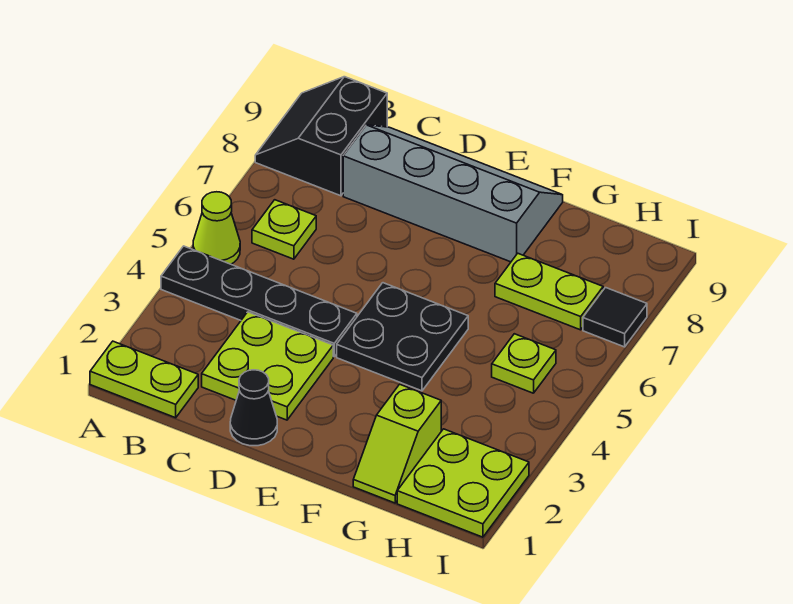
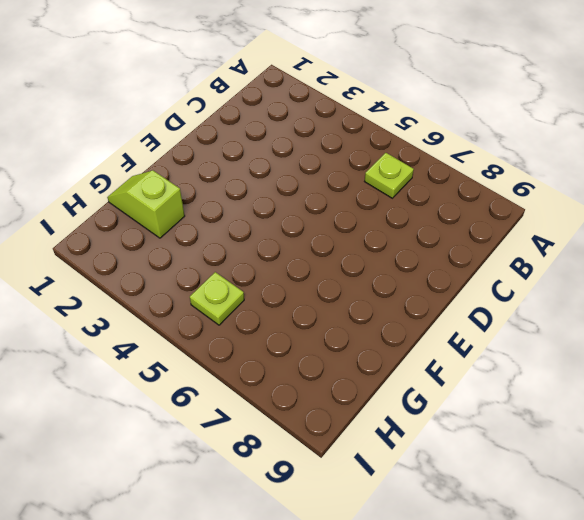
none -> lime plate A1:B1 level 1
none -> black plate A4:D4 level 1
none -> lime cone A5 level 1

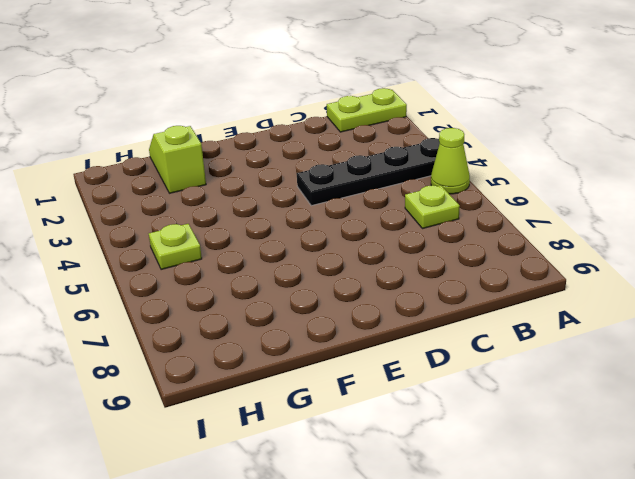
none -> black slope A8:B9 level 1 top B
none -> lime plate C2:D3 level 1
none -> grey slope C8:F9 level 1 top 8

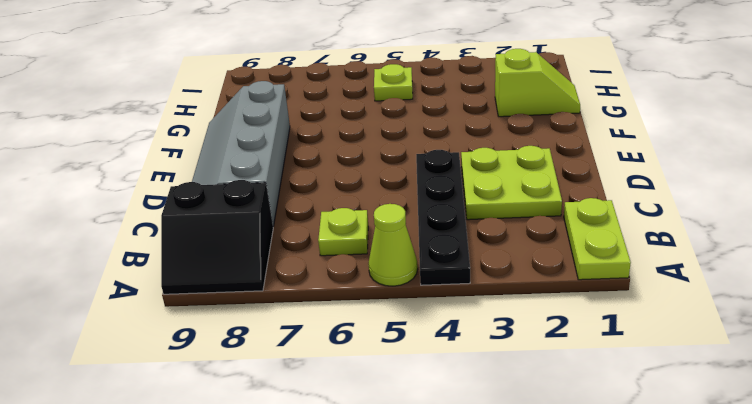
none -> black cone D1 level 1
none -> black plate E4:F5 level 1
none -> lime plate G7:H7 level 1

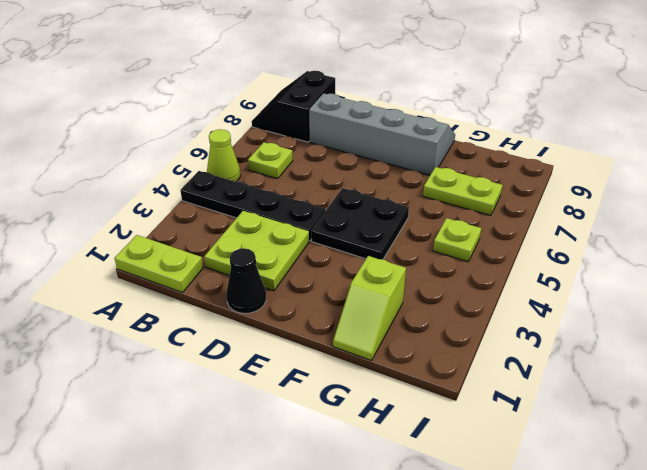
none -> lime plate H1:I2 level 1
none -> black tile I7 level 1

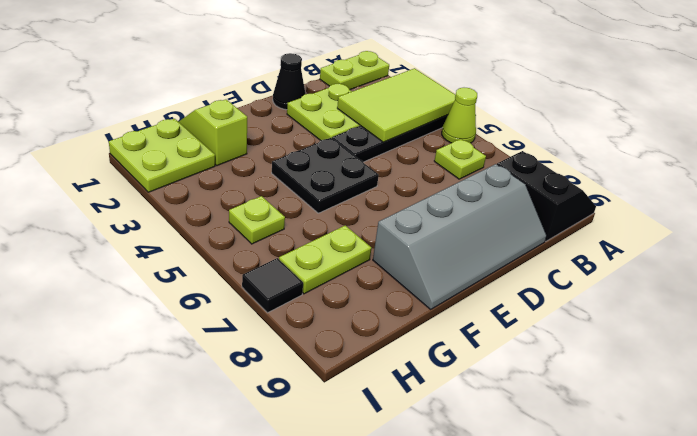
lime tile A3:C4 level 2 -> none

